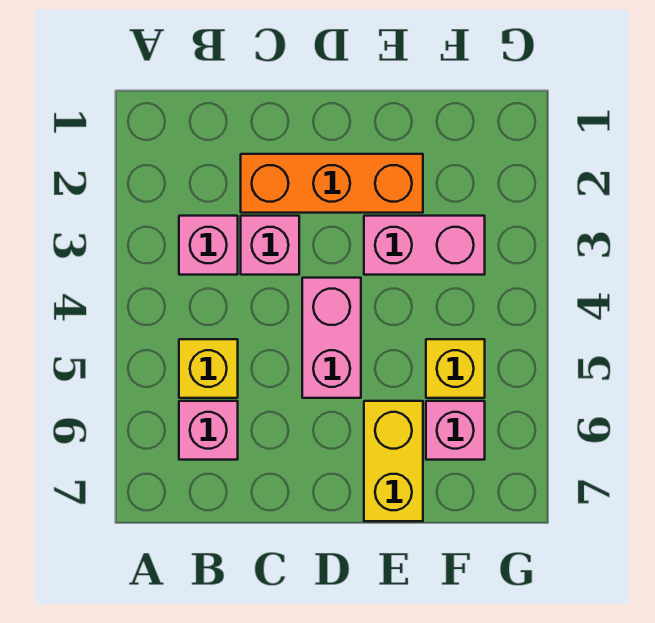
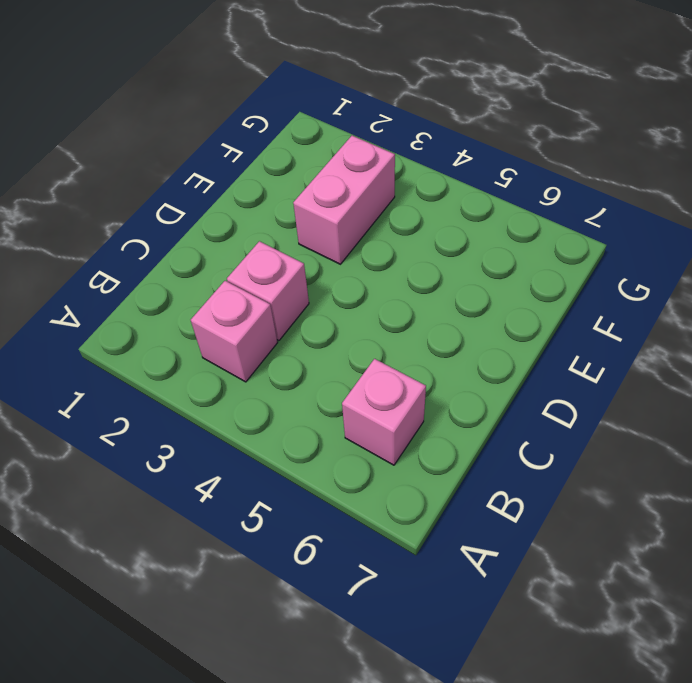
none -> yellow brick B5 level 1
none -> orange brick C2:E2 level 1

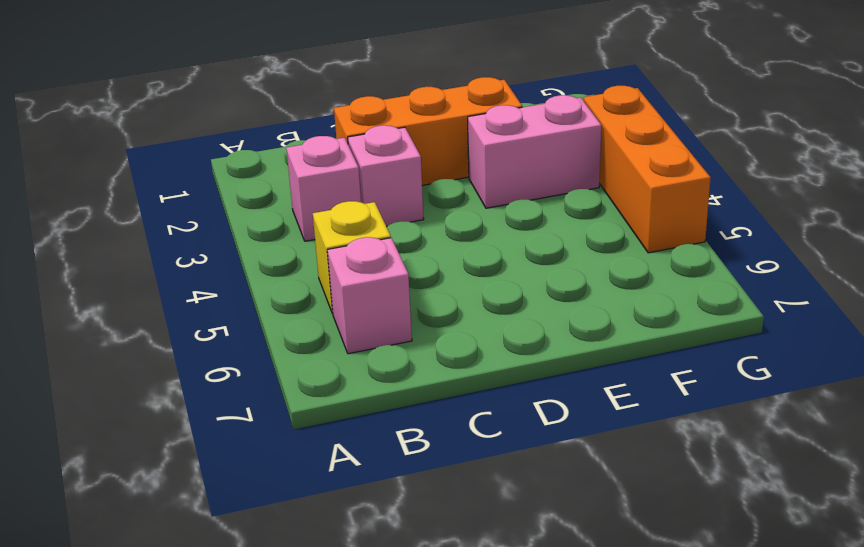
orange brick G3:G5 level 1 -> none
none -> pink brick D4:D5 level 1
none -> yellow brick E6:E7 level 1

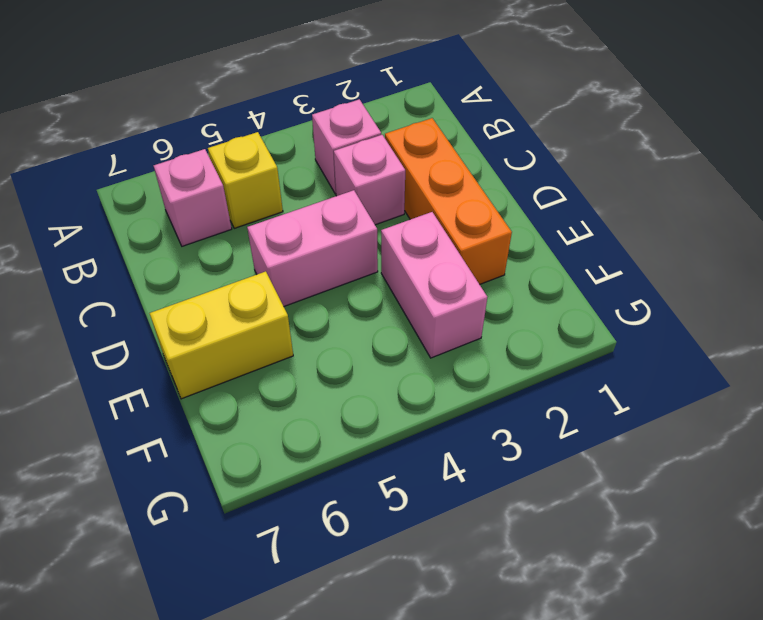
none -> yellow brick F5 level 1
none -> pink brick F6 level 1

